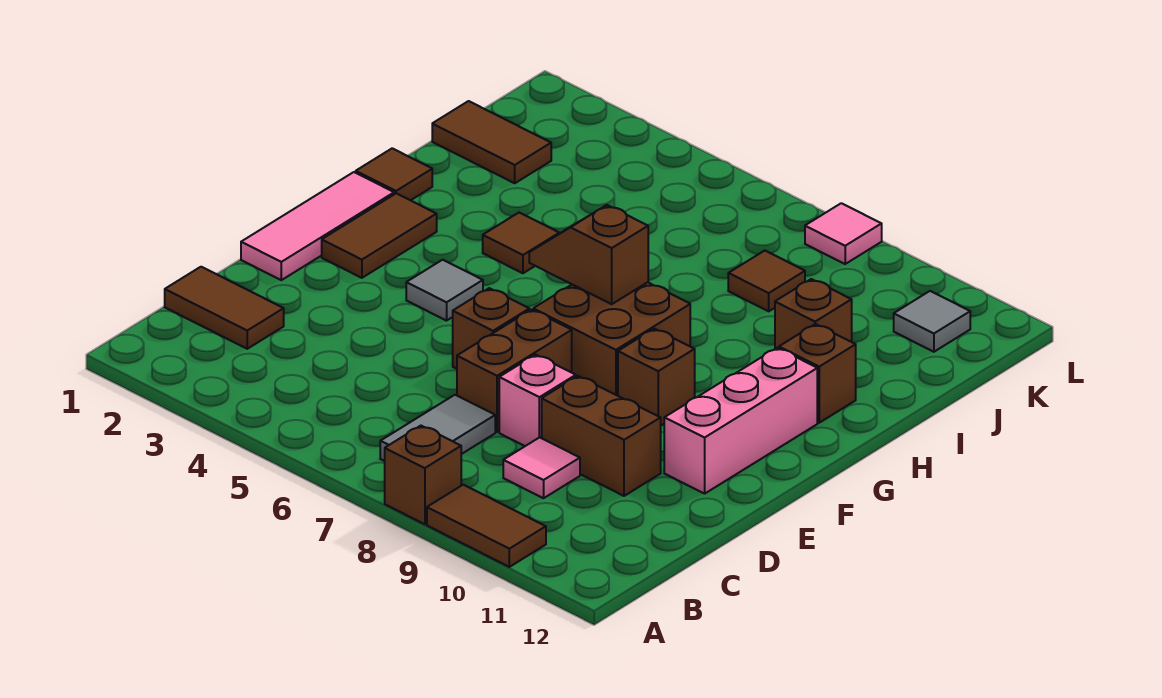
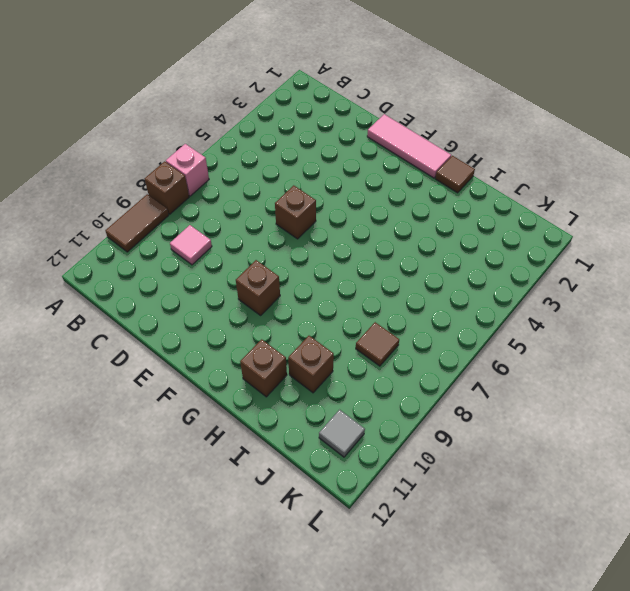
pink brick A7 level 1 -> pink brick D8 level 1
none -> grey tile B7:C7 level 1
none -> brown tile C1:C2 level 1
none -> brown brick D7:E7 level 1

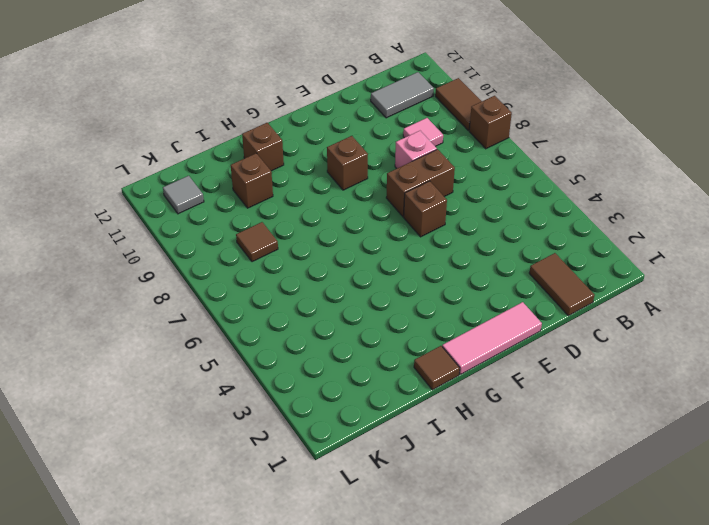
grey tile B11:C11 level 1 -> grey tile B7:C7 level 1
none -> brown brick D9:D10 level 1
none -> pink brick E11:G11 level 1
none -> brown tile F2:G2 level 1

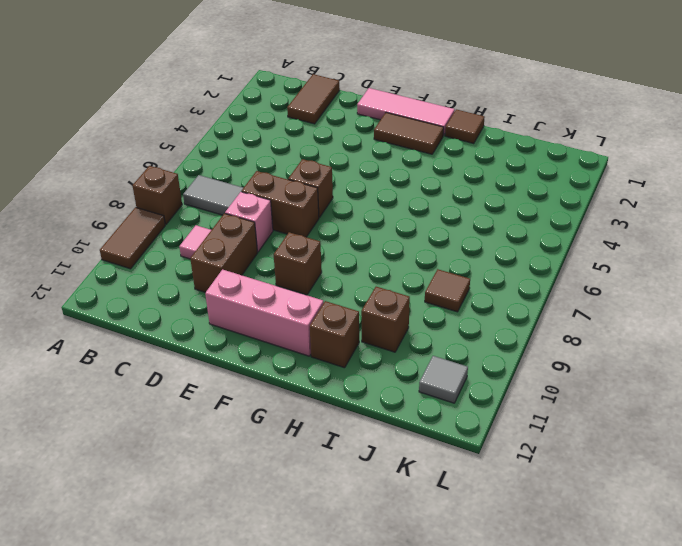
none -> grey tile F4 level 1
none -> brown brick F7:G8 level 1
none -> brown tile H4 level 1

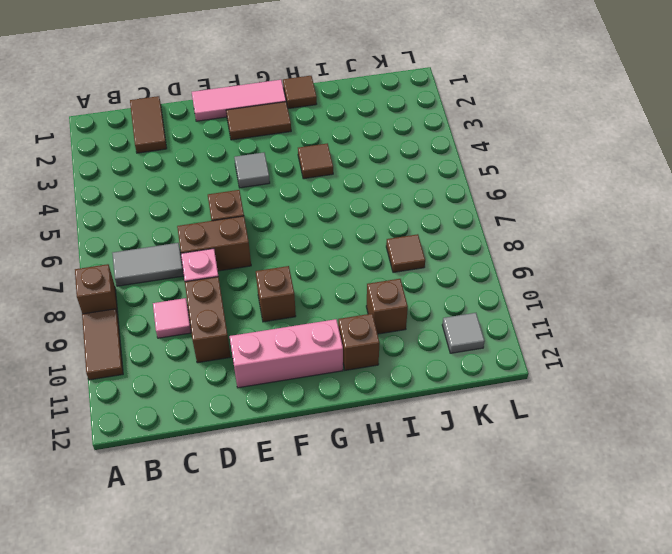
none -> brown brick F7:G8 level 1
none -> brown tile J1:J2 level 1
none -> pink tile L8 level 1

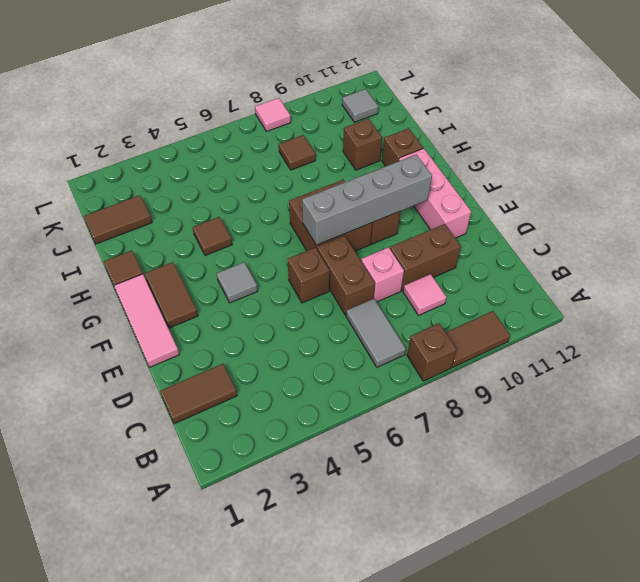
grey brick F7:F10 level 2 -> none
none -> brown slope G6:G7 level 2 top 7

